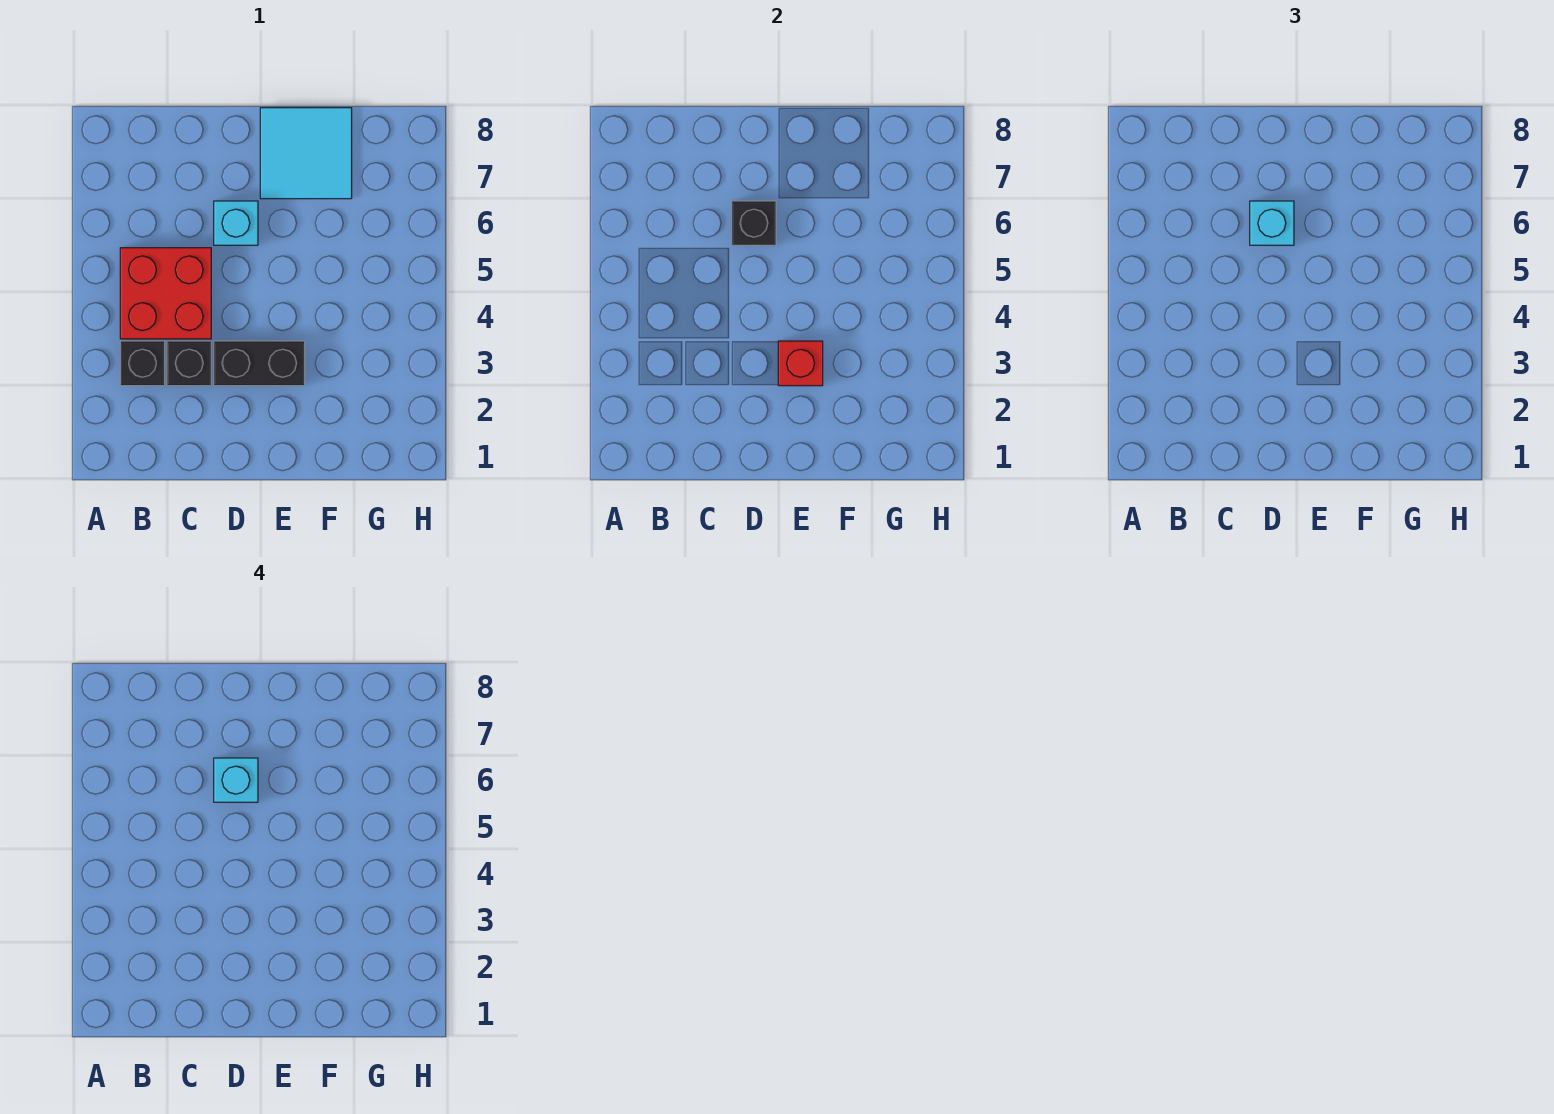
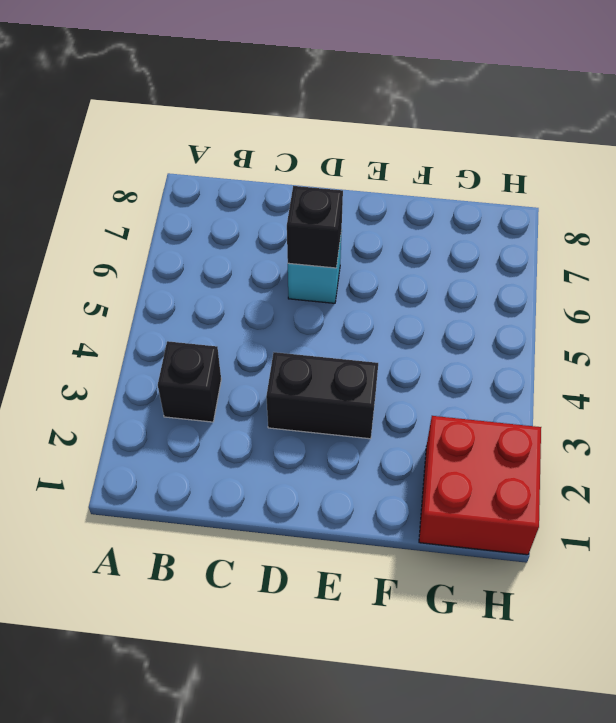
red brick G1:H2 level 1 -> red brick B4:C5 level 1
none -> black brick C3 level 1
none -> cyan tile E7:F8 level 1

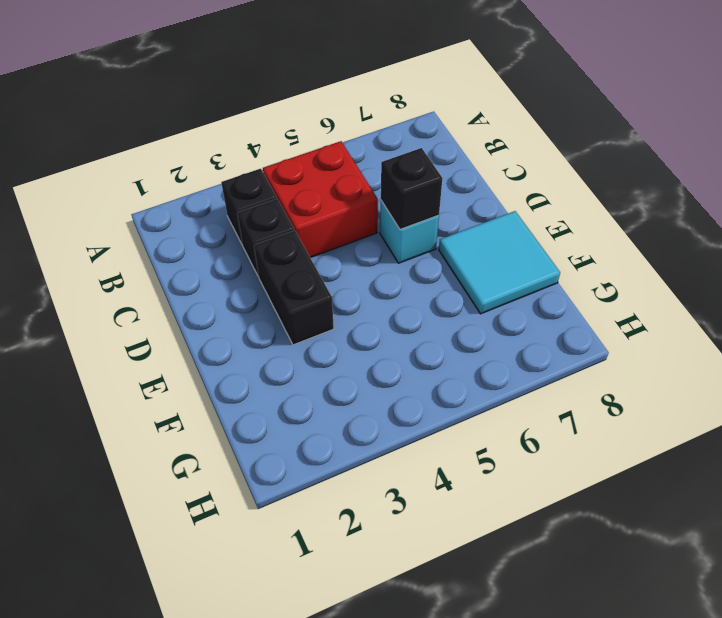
none -> red brick E3 level 2
none -> cyan brick D6 level 3

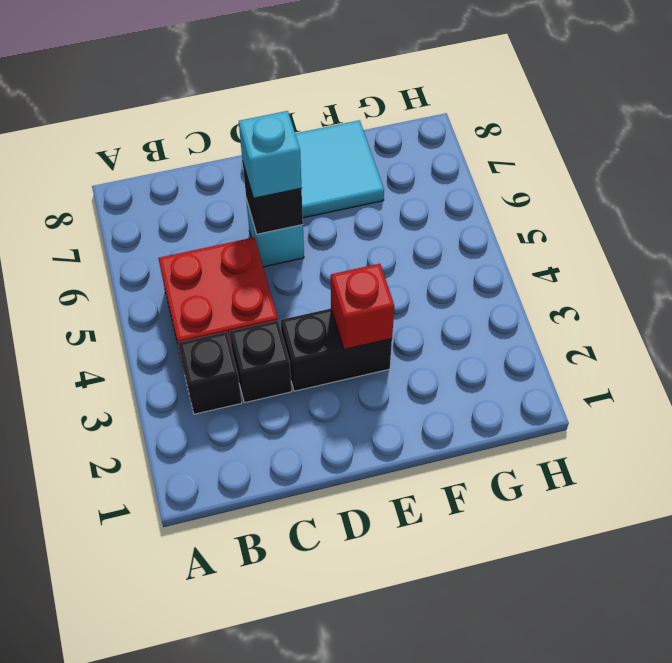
none -> cyan brick D6 level 4

